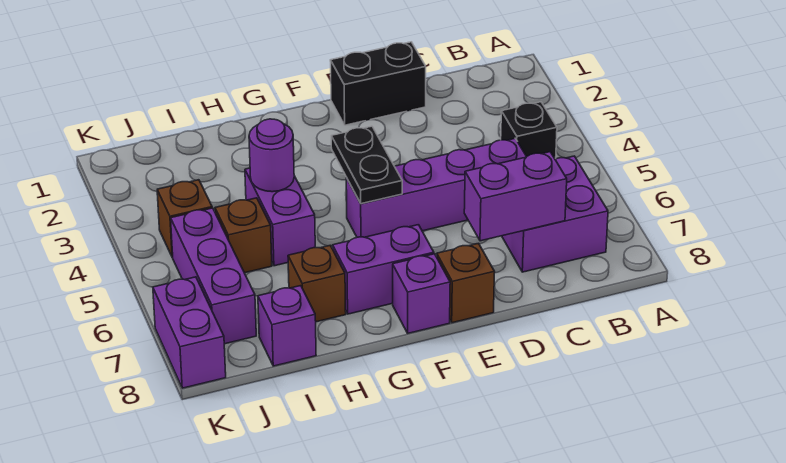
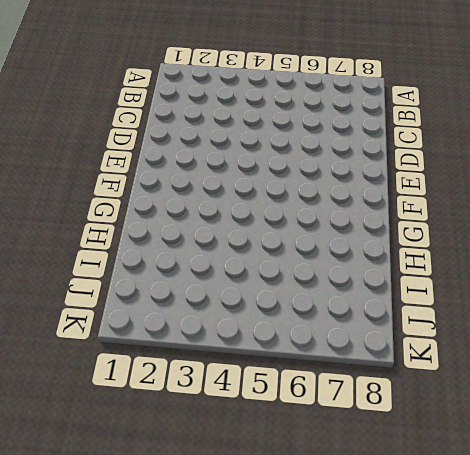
none -> black brick B4 level 1
none -> purple brick B6:C7 level 1
none -> purple brick C5:F5 level 1

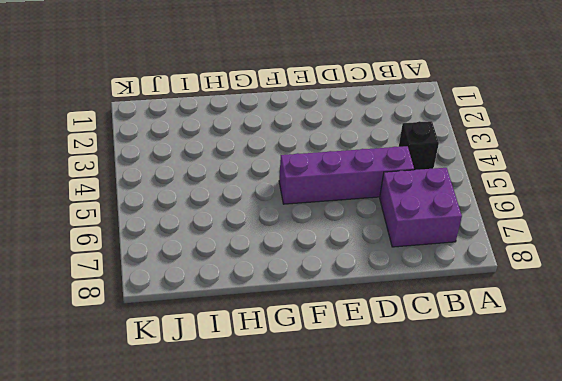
none -> black brick D1:E1 level 1
none -> brown brick E8 level 1
none -> purple brick F7:G7 level 1

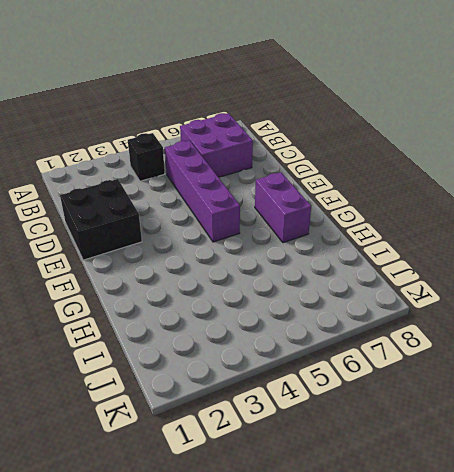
black brick D1:E2 level 1 -> black brick D1:E1 level 1
none -> brown brick E8 level 1
none -> purple brick F8 level 1
none -> purple brick H4:H5 level 1

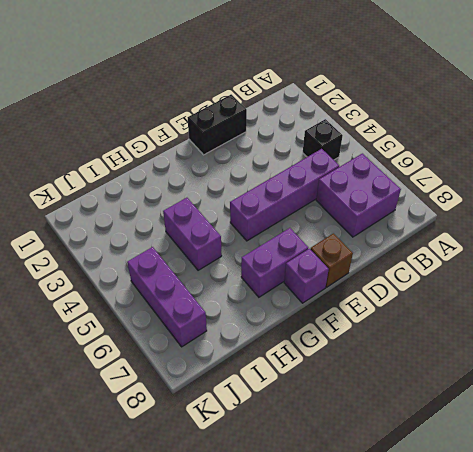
none -> brown brick H7 level 1
none -> brown brick I5 level 1
none -> purple brick I8 level 1

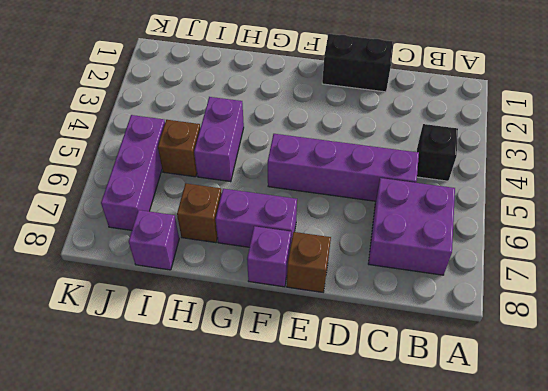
none -> brown brick J4 level 1
none -> purple brick K7:K8 level 1
none -> purple brick C7:D7 level 2

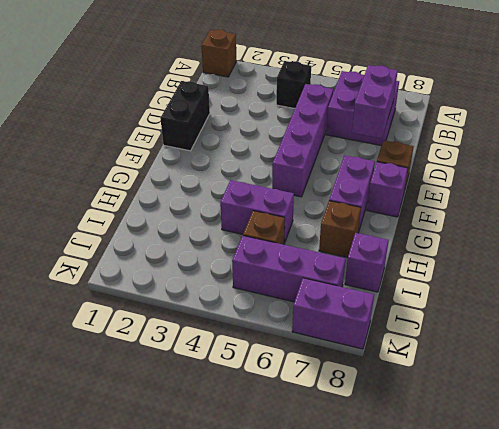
brown brick A1 level 1 -> brown brick J4 level 1
none -> black plate F4:F5 level 2
none -> purple round brick H4 level 2

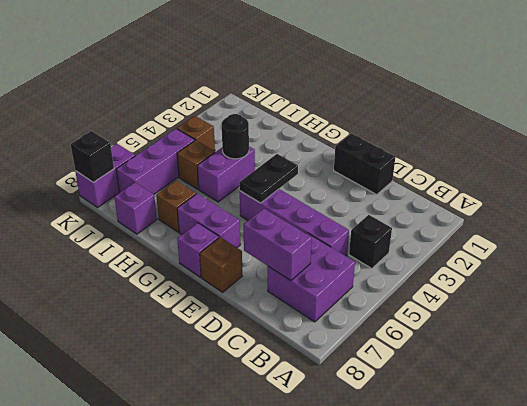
black round brick H4 level 2 -> purple round brick H4 level 2
black brick K8 level 2 -> none

